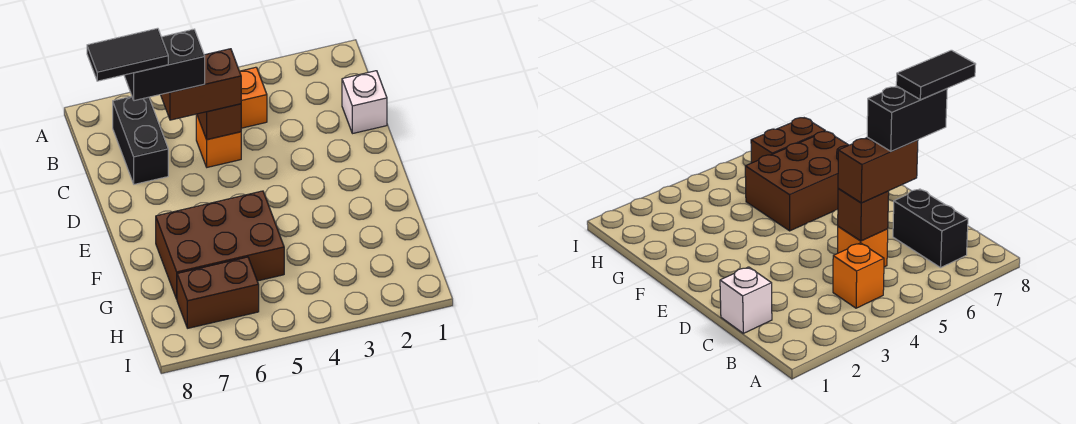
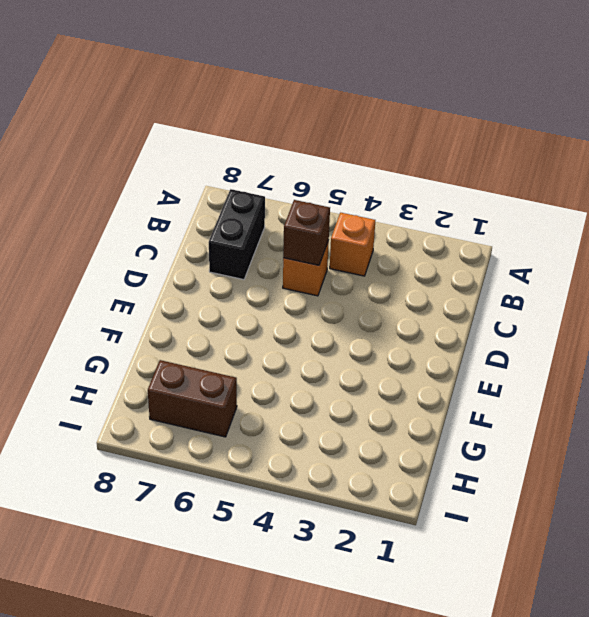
none -> white brick C1 level 1
none -> brown brick F5:G7 level 1

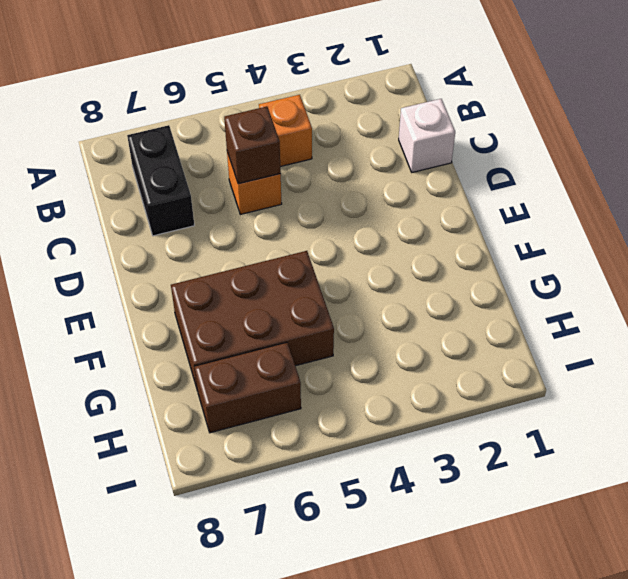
none -> brown brick C5:C6 level 3
none -> black brick C6:C7 level 4

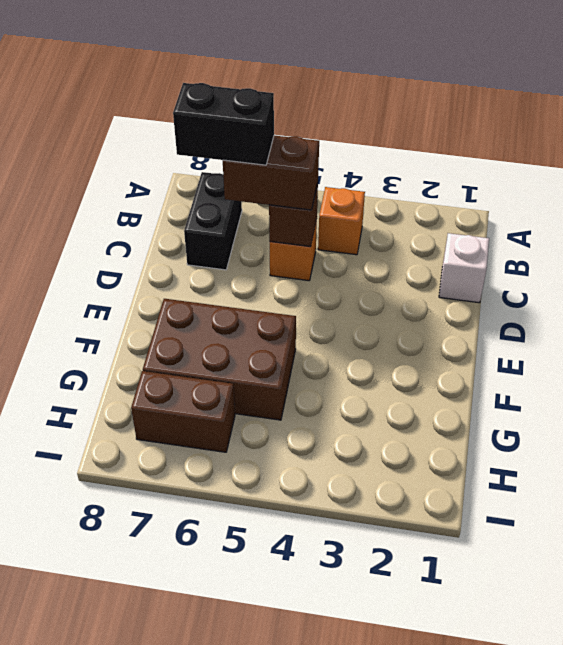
none -> black tile C7:C8 level 5

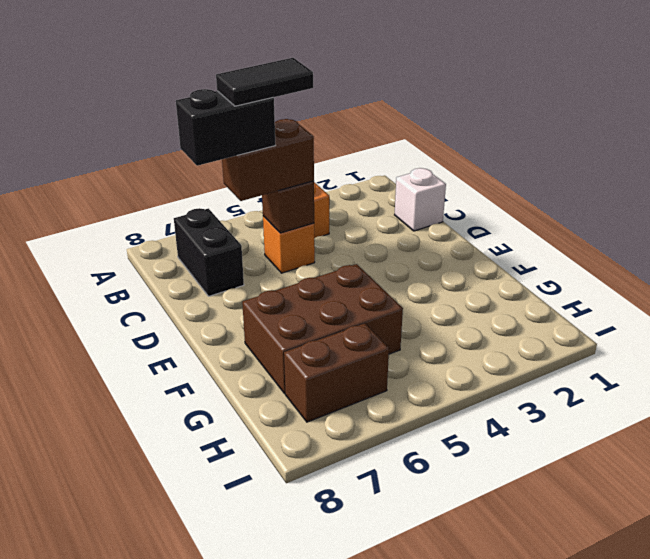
black tile C5:C6 level 5 -> black tile C7:C8 level 5

